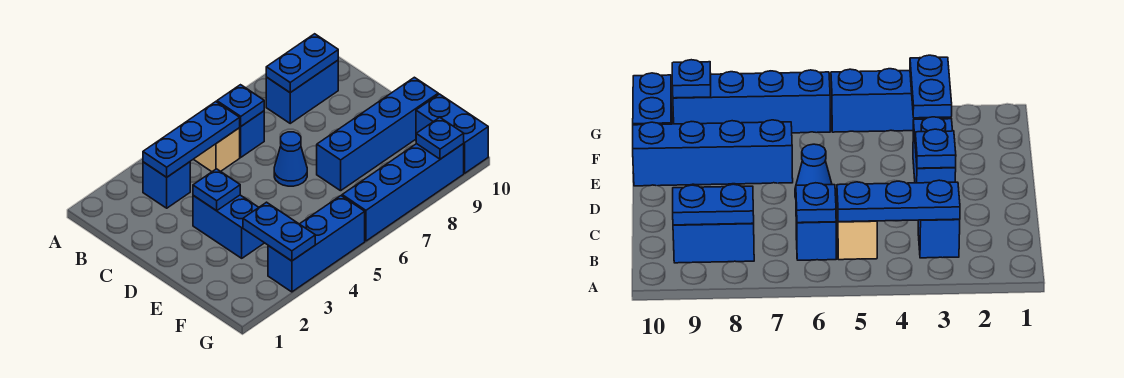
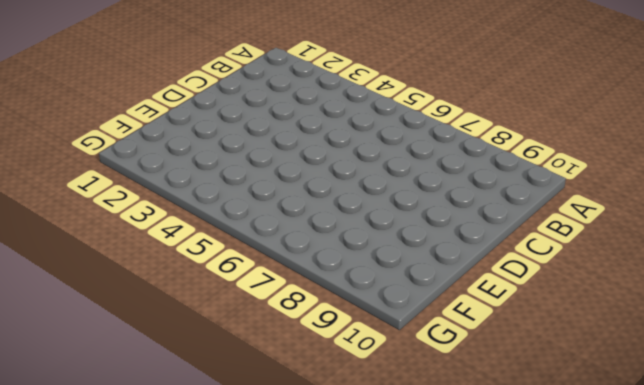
none -> blue brick B3 level 1
none -> tan brick B5 level 1
none -> blue brick B6 level 1

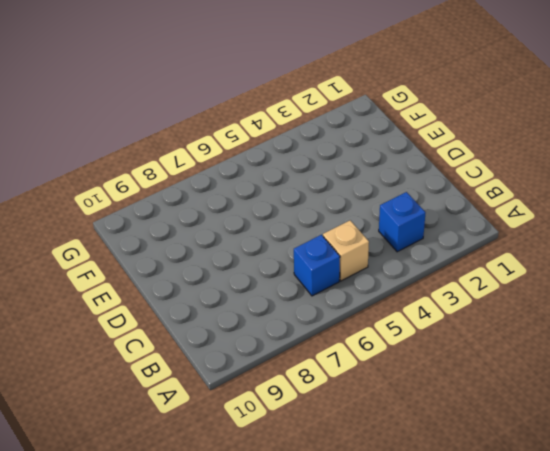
none -> blue brick B8:B9 level 1
none -> blue brick D3:E3 level 1
none -> blue cone D6 level 1

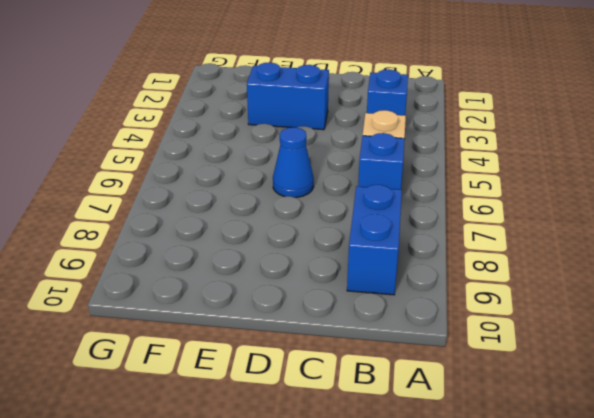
none -> blue brick E7:E10 level 1
none -> blue brick F10:G10 level 1
none -> blue brick G3:G5 level 1

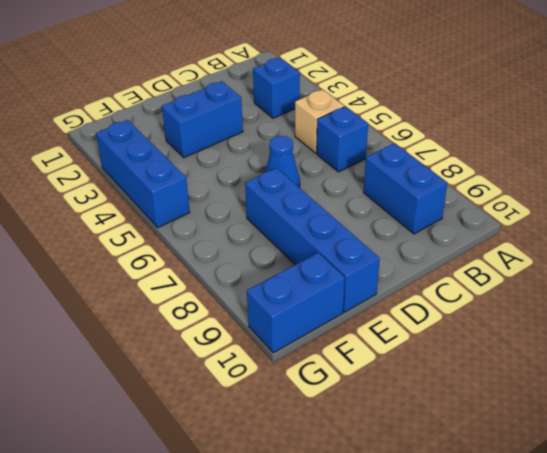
none -> blue brick G6:G9 level 1
none -> blue plate B3:B5 level 2
none -> blue plate B6 level 2

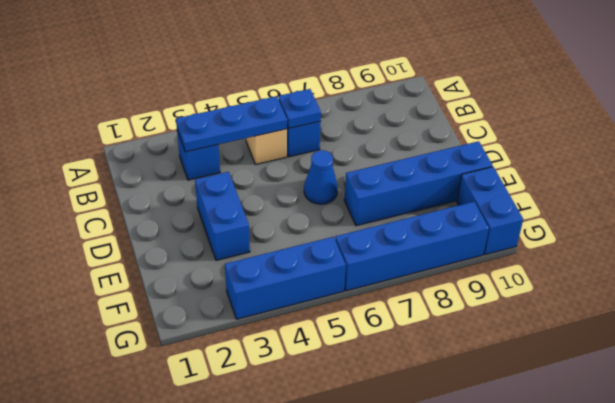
none -> blue brick B8:B9 level 1
none -> blue plate B8:B9 level 2
none -> blue plate D3 level 2

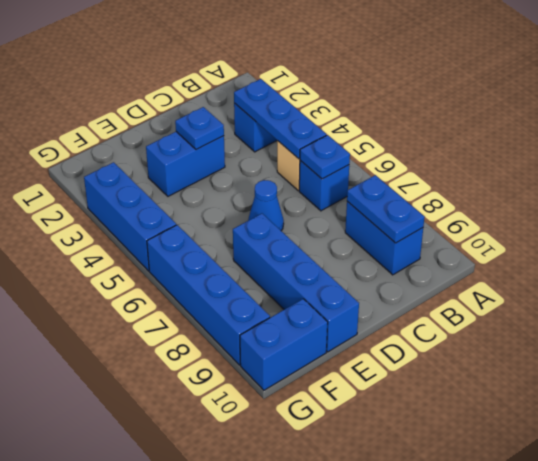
none -> blue plate F3:G3 level 2
none -> blue plate G9 level 2

